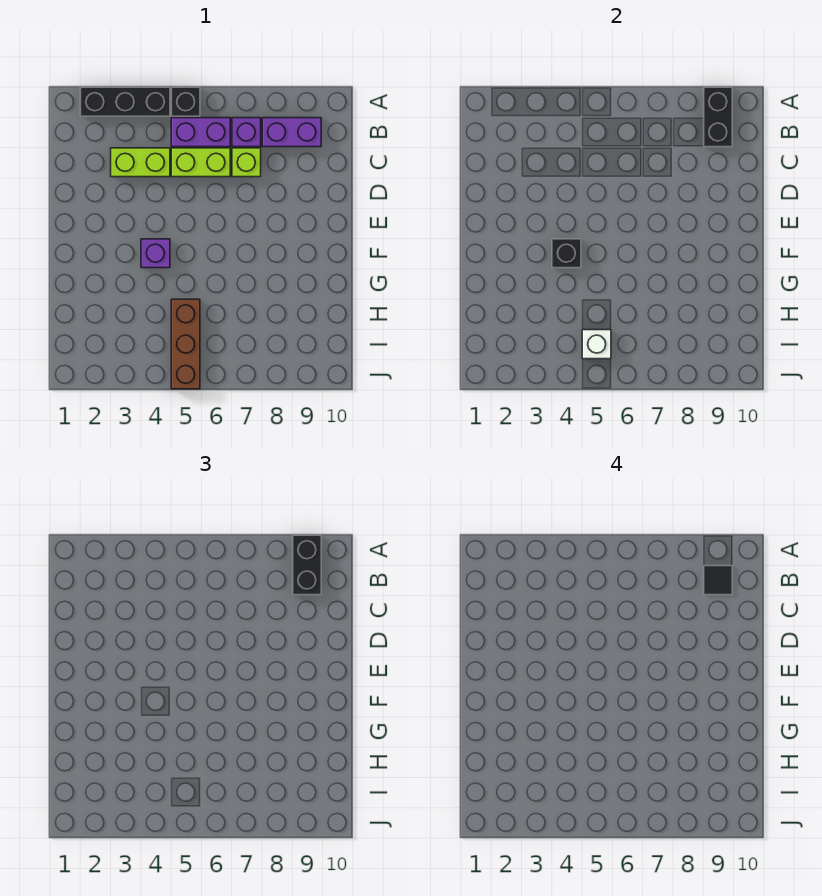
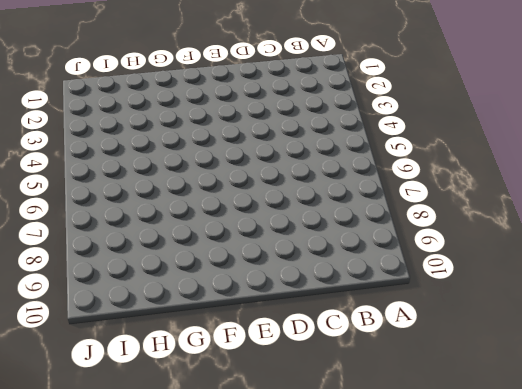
none -> black brick A2:A4 level 1
none -> black brick A5 level 1
none -> purple brick B5:B6 level 1

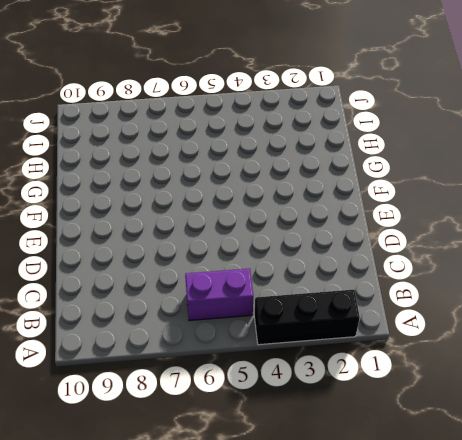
none -> black brick A5 level 1
none -> purple brick B7 level 1
none -> purple brick B8:B9 level 1

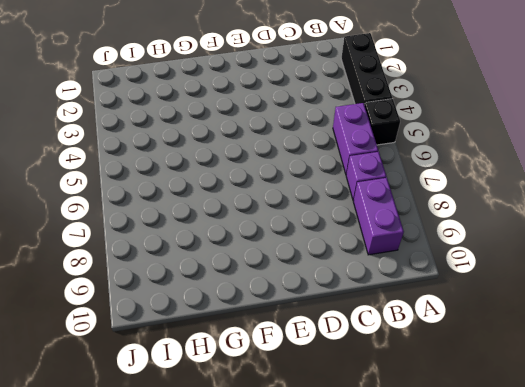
none -> lime brick C3:C4 level 1
none -> lime brick C5:C6 level 1
none -> lime brick C7 level 1

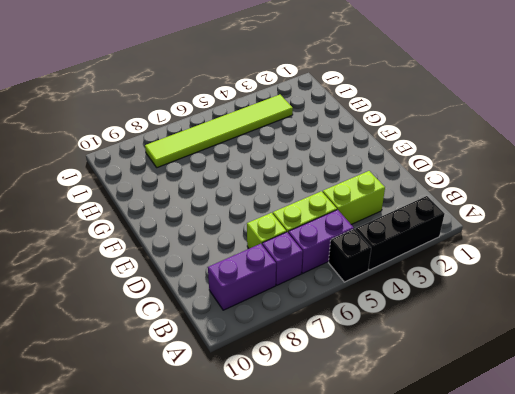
lime tile I3:I8 level 1 -> brown brick H5:J5 level 1
none -> purple brick F4 level 1
none -> black brick A9:B9 level 2
none -> black brick F4 level 2

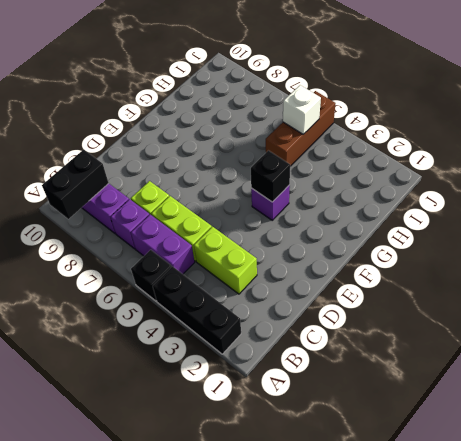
none -> black brick A9:B9 level 3
none -> black tile B9 level 4

